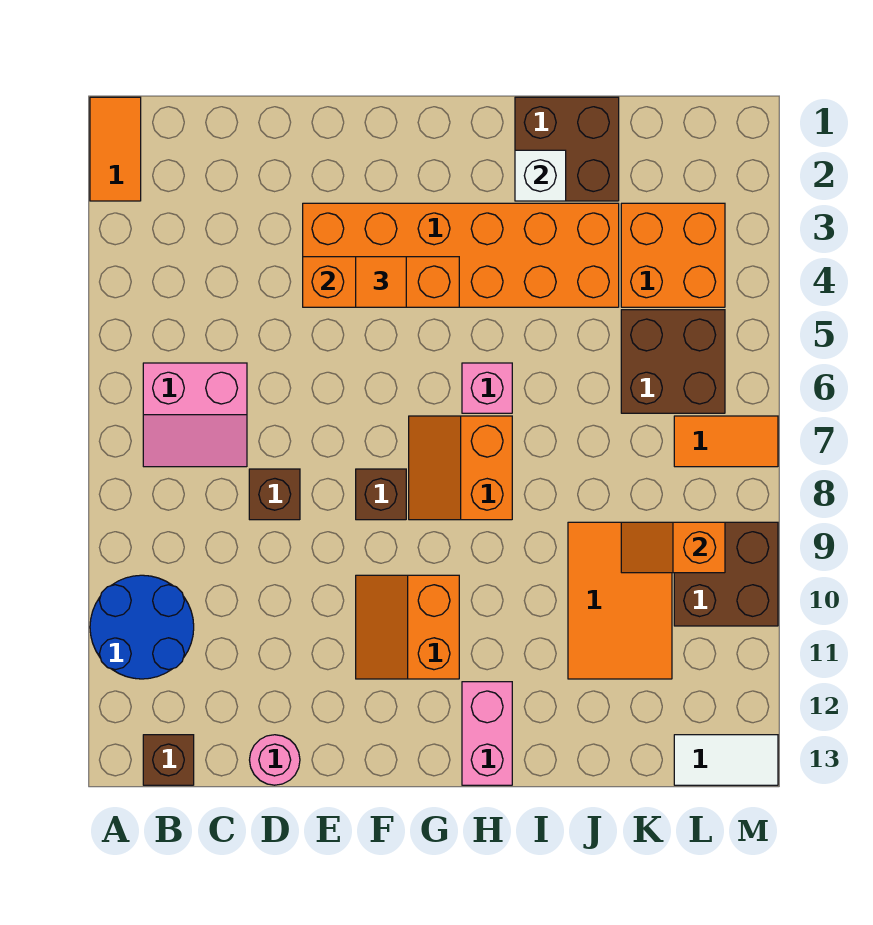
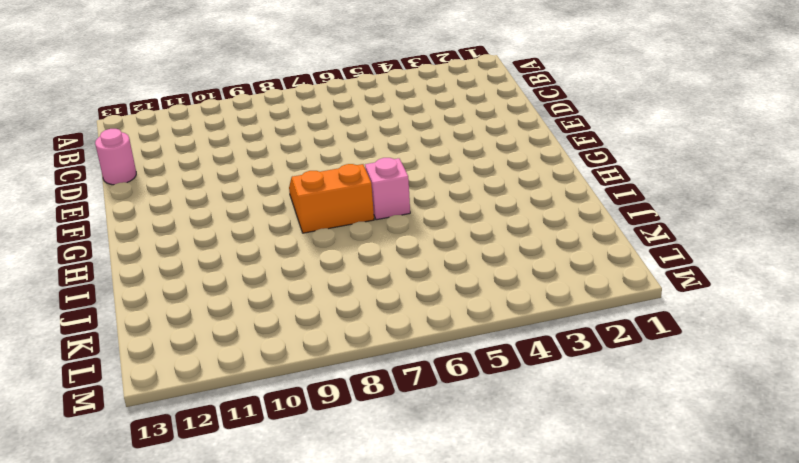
none -> orange tile A1:A2 level 1
none -> blue round brick A10:B11 level 1
none -> pink slope B6:C7 level 1 top 6

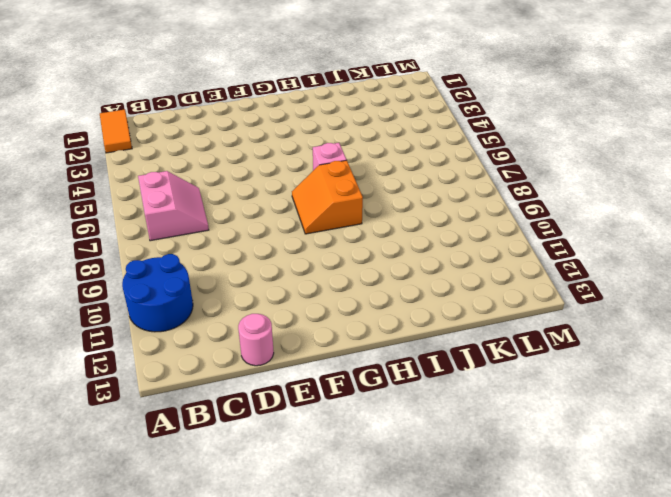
pink slope B6:C7 level 1 top B -> pink slope B6:C7 level 1 top 6
none -> brown brick B13 level 1
none -> brown brick D8 level 1
none -> orange brick E3:J4 level 1

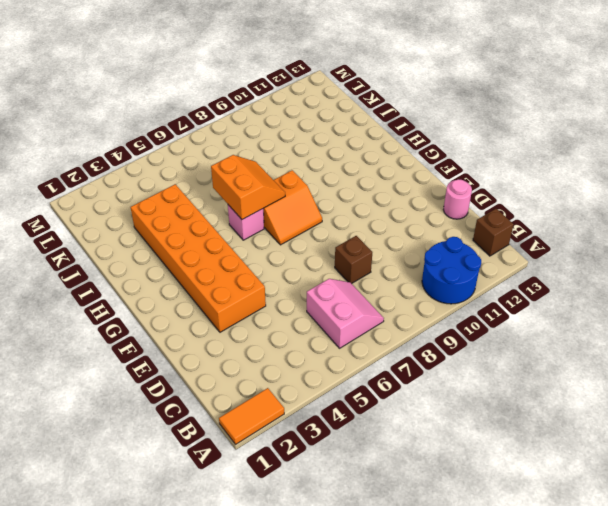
orange slope H6:I7 level 2 top 6 -> orange slope F10:G11 level 1 top G
none -> brown brick F8 level 1
none -> pink brick H12:H13 level 1
none -> brown brick I1:J2 level 1

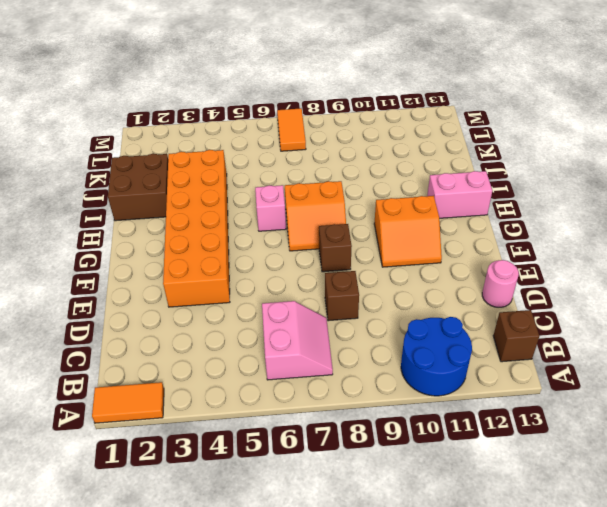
none -> orange tile J9:K11 level 1
none -> orange brick K3:L4 level 1
none -> brown brick K5:L6 level 1

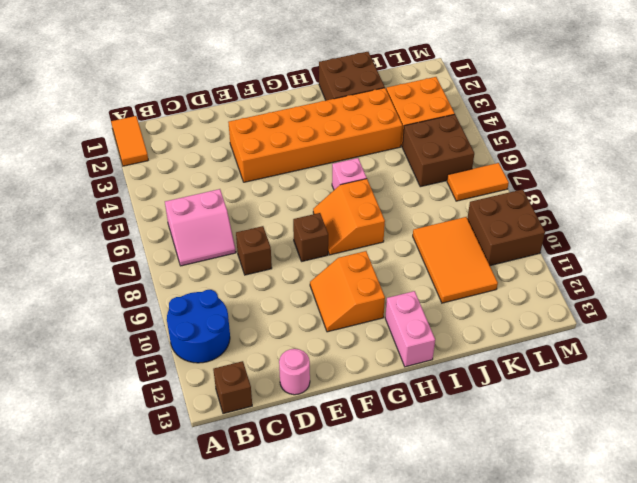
none -> white tile L13:M13 level 1
none -> orange brick E4:G4 level 2
none -> white brick I2 level 2

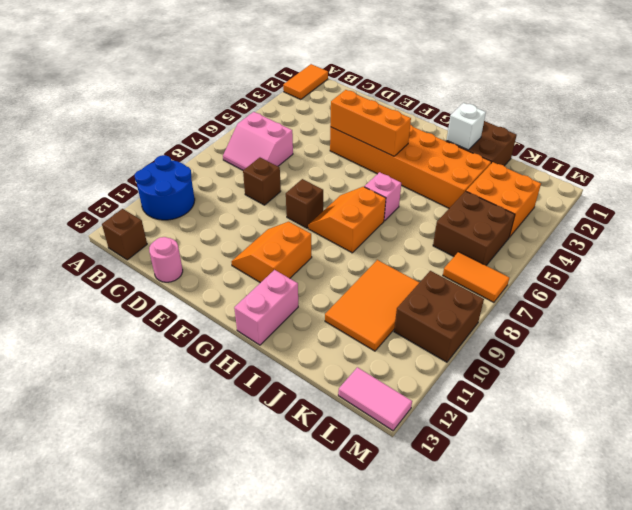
pink tile L13:M13 level 1 -> white tile L13:M13 level 1
none -> orange slope K9:L9 level 2 top L
none -> orange tile F4 level 3

